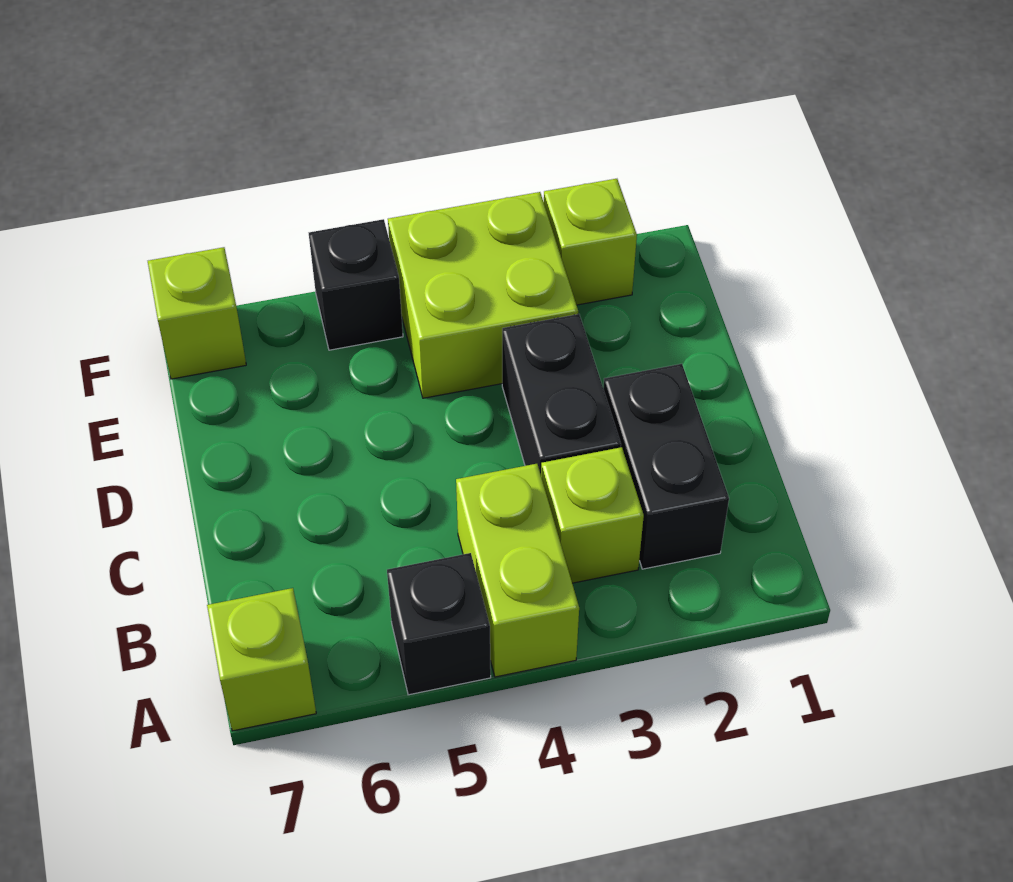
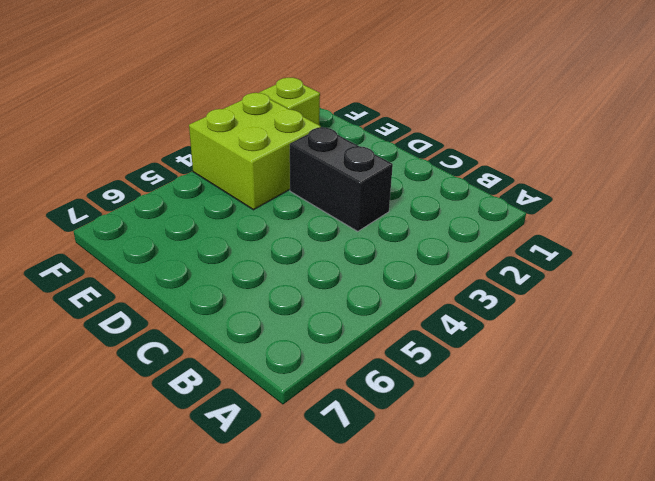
none -> lime brick A4:B4 level 1
none -> black brick A5 level 1

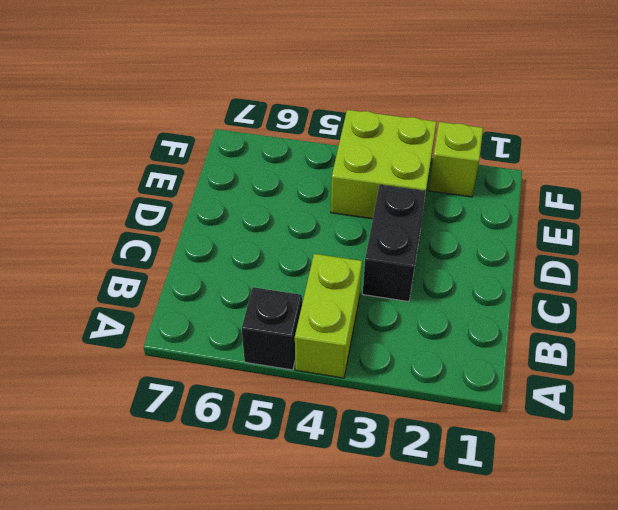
none -> lime brick A7 level 1
none -> black brick B2:C2 level 1

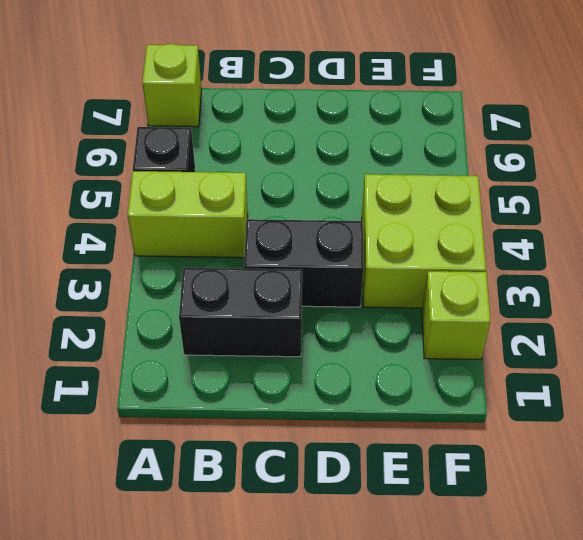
none -> lime brick B3 level 1
none -> black brick F5 level 1

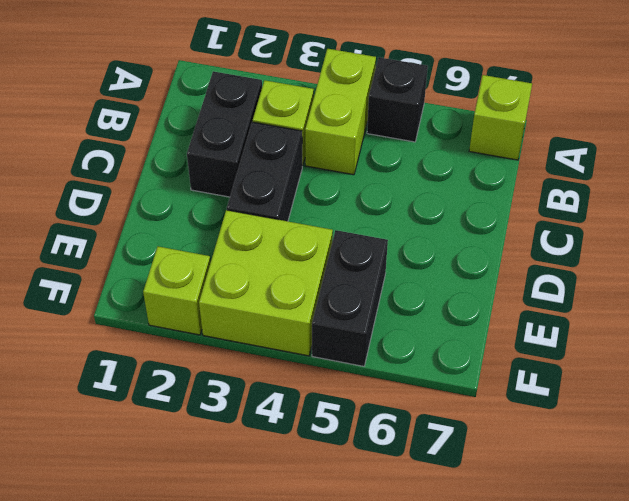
black brick E5:F5 level 1 -> black brick F5 level 1
none -> lime brick F7 level 1

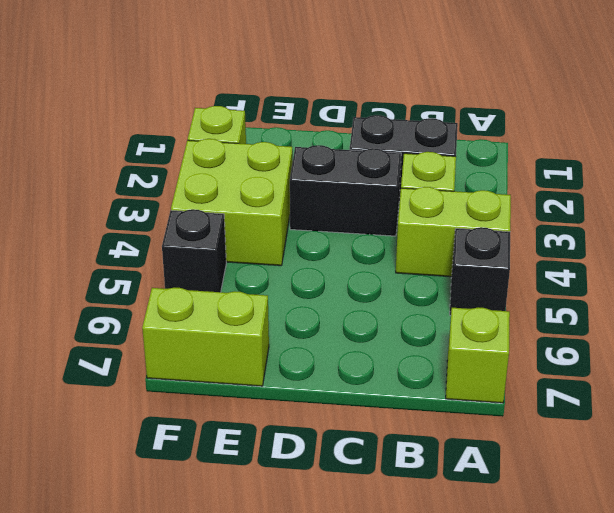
lime brick E7:F7 level 1 -> lime brick F7 level 1

